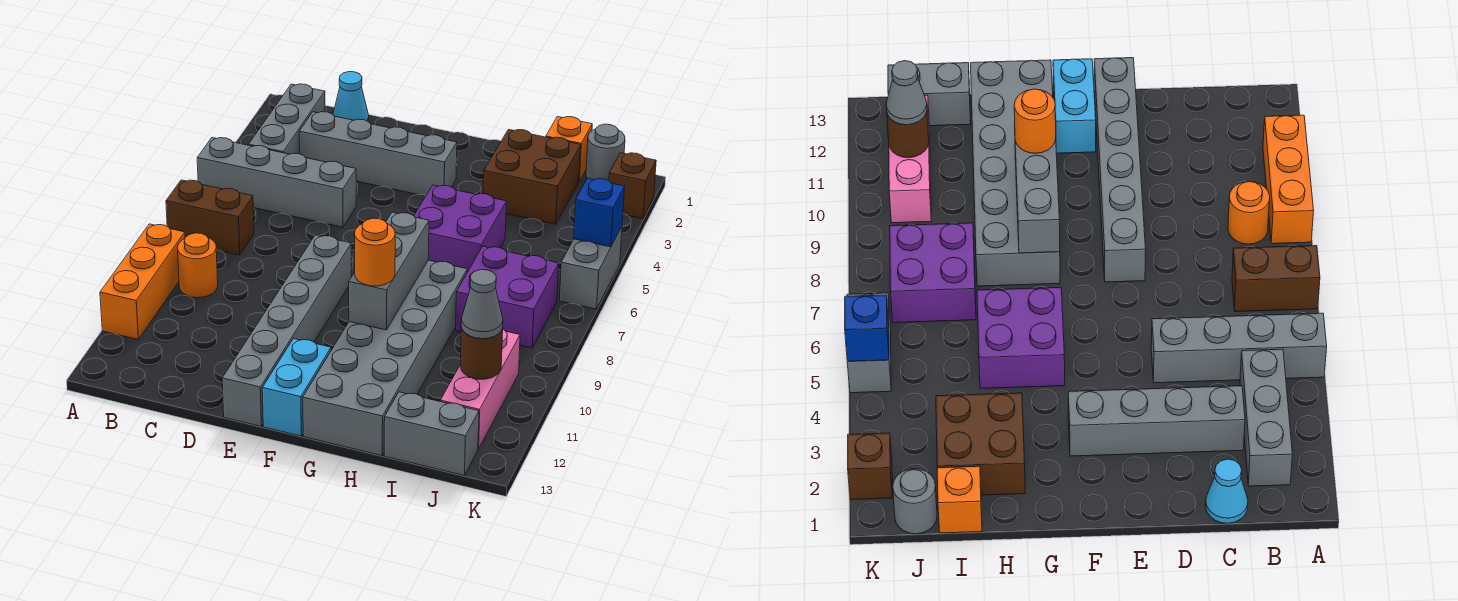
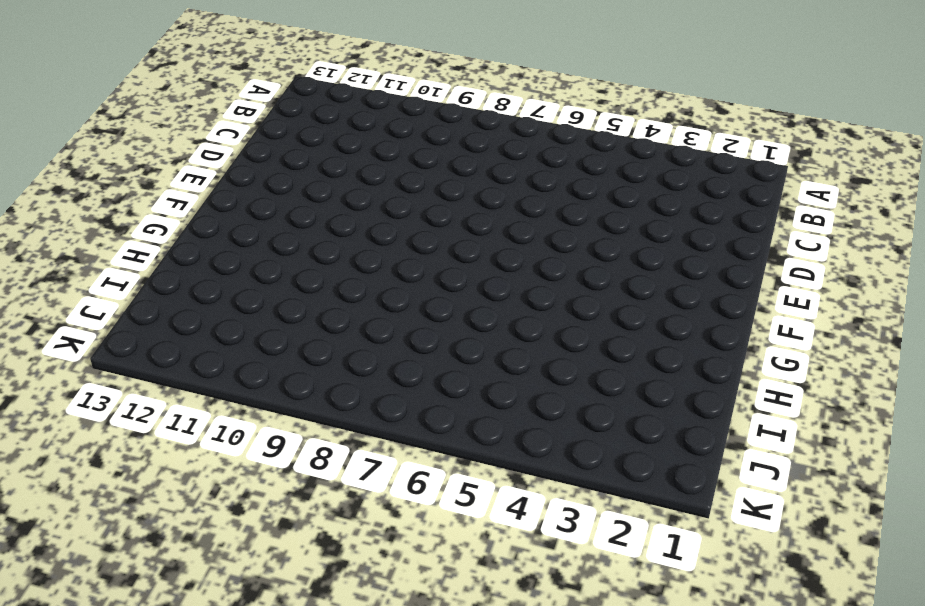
none -> grey brick A5:D5 level 1
none -> brown brick A7:B7 level 1
none -> orange brick A9:A11 level 1

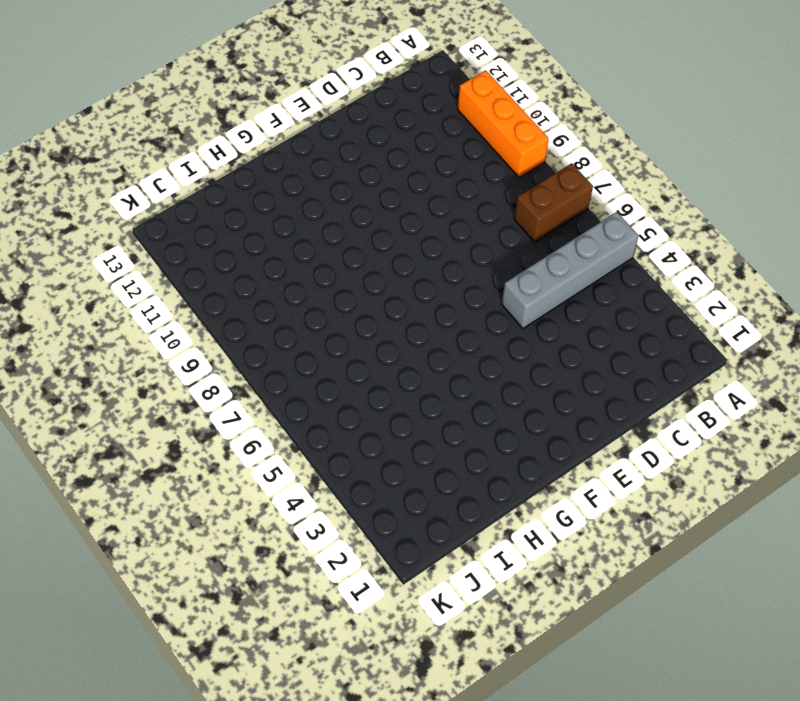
none -> grey brick B2:B4 level 1
none -> orange round brick B9 level 1
none -> cyan cone C1 level 1

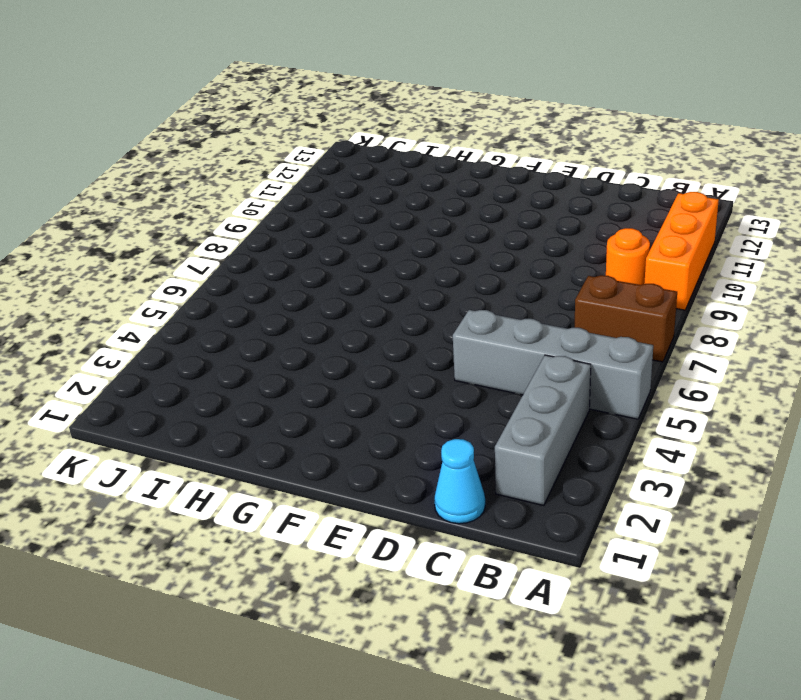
none -> grey brick C3:F3 level 1
none -> grey brick E8:E13 level 1
none -> cyan brick F12:F13 level 1

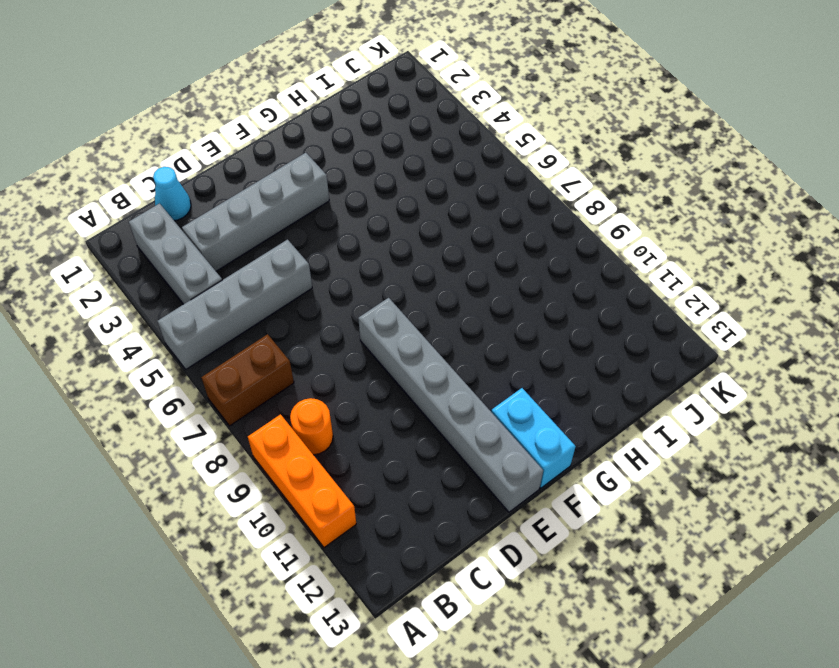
none -> purple brick G5:H6 level 1
none -> grey brick G8:H13 level 1
none -> brown brick H2:I3 level 1

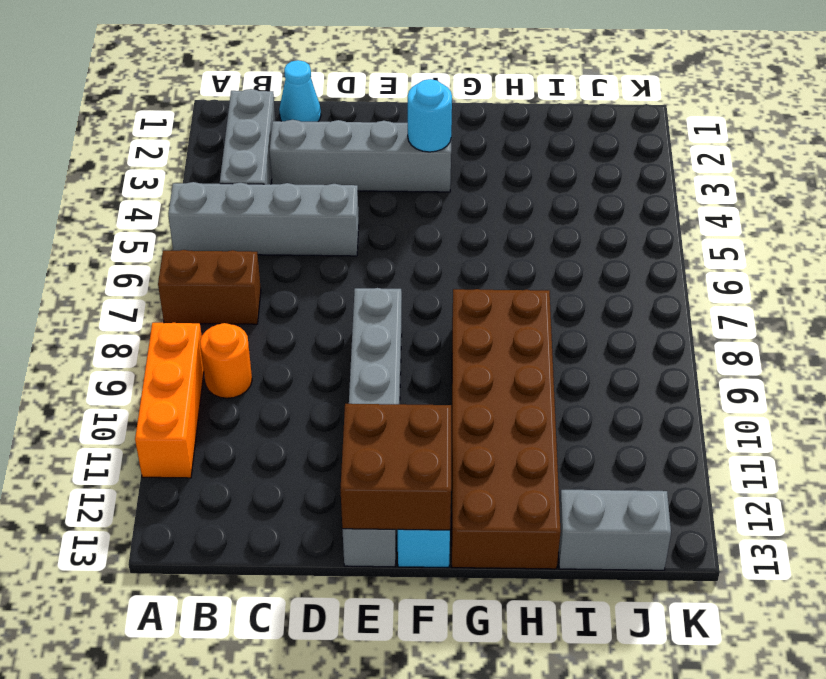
brown brick E12:F13 level 2 -> brown brick H2:I3 level 1
cyan round brick F3 level 2 -> none
brown brick G8:H13 level 1 -> grey brick G8:H13 level 1
none -> purple brick G5:H6 level 1
none -> orange brick I1 level 1
none -> purple brick I7:J8 level 1

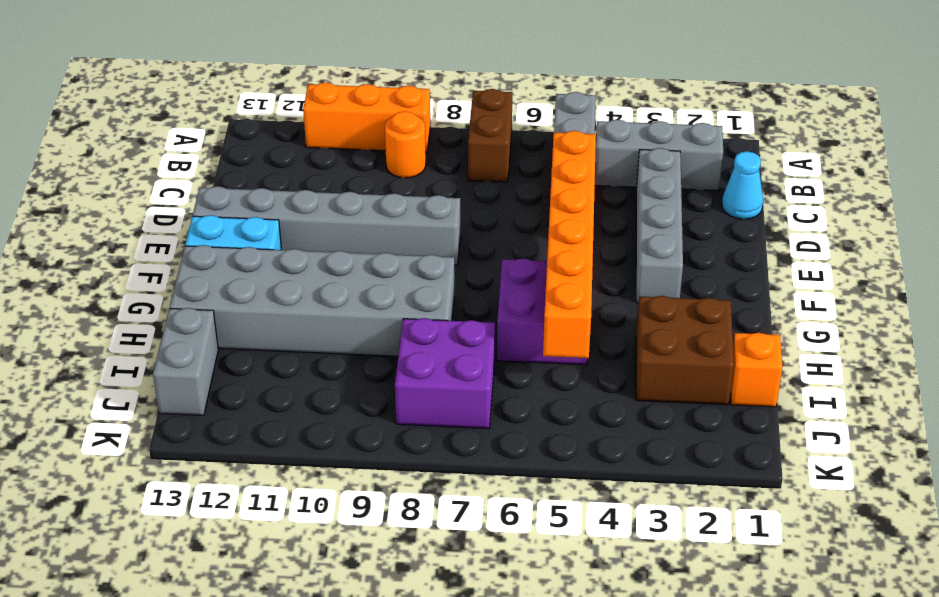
orange brick D5:I5 level 2 -> none
none -> grey round brick J1 level 1
none -> pink brick J10:J12 level 1
none -> brown brick K2 level 1

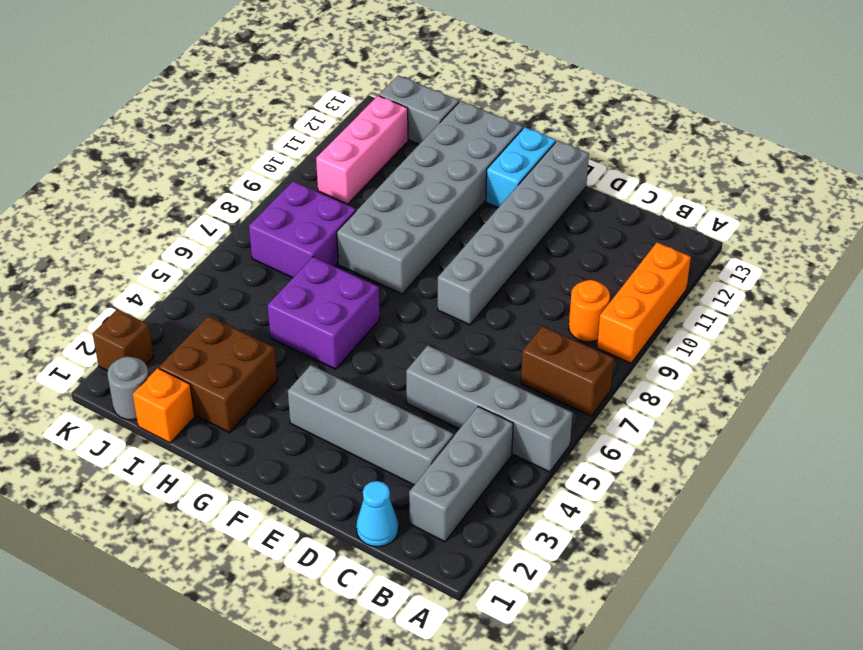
none -> grey brick K5:K6 level 1
none -> grey brick G8:G10 level 2
none -> brown round brick J11 level 2

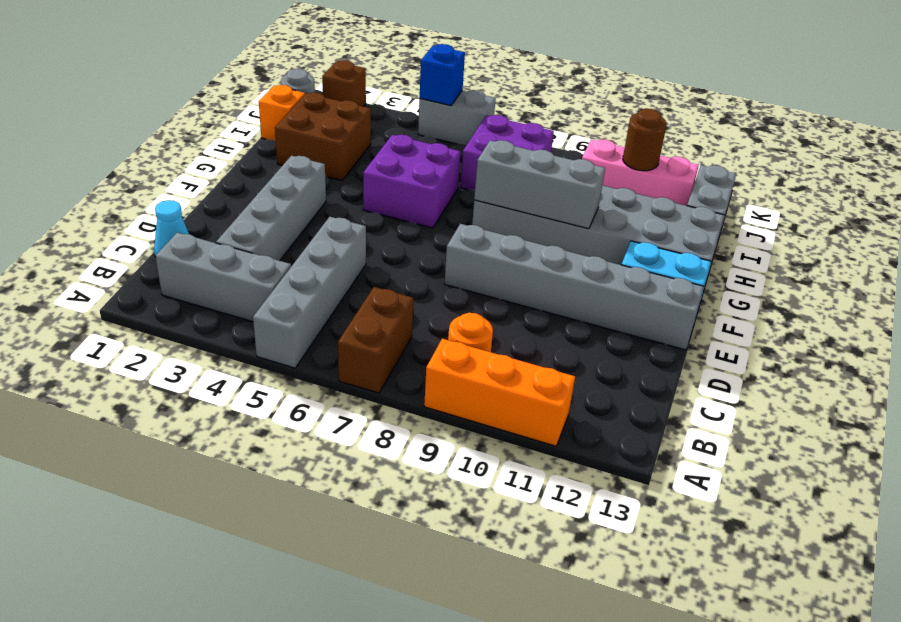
none -> orange round brick G10 level 3
none -> grey cone J11 level 3

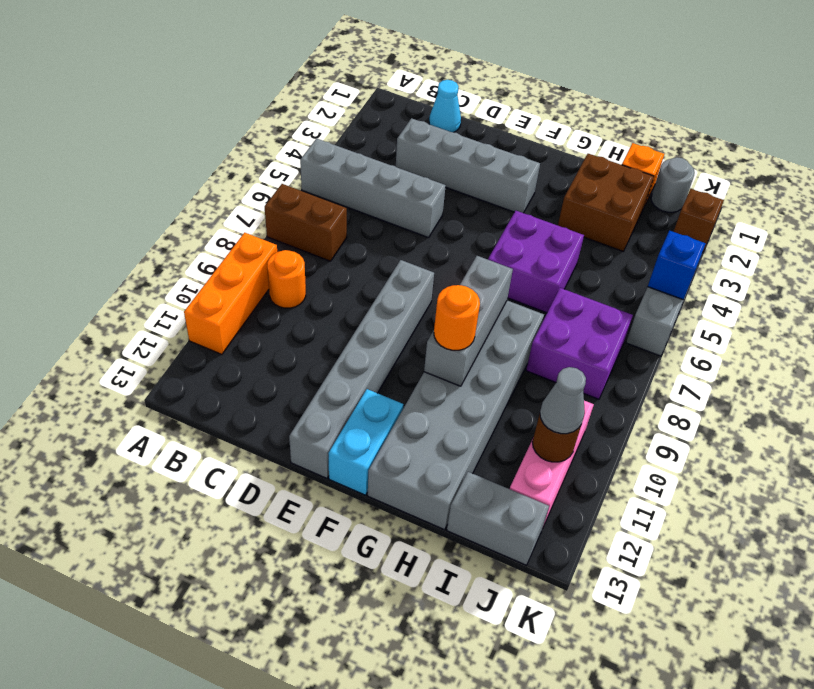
none -> grey brick B2:B4 level 1

